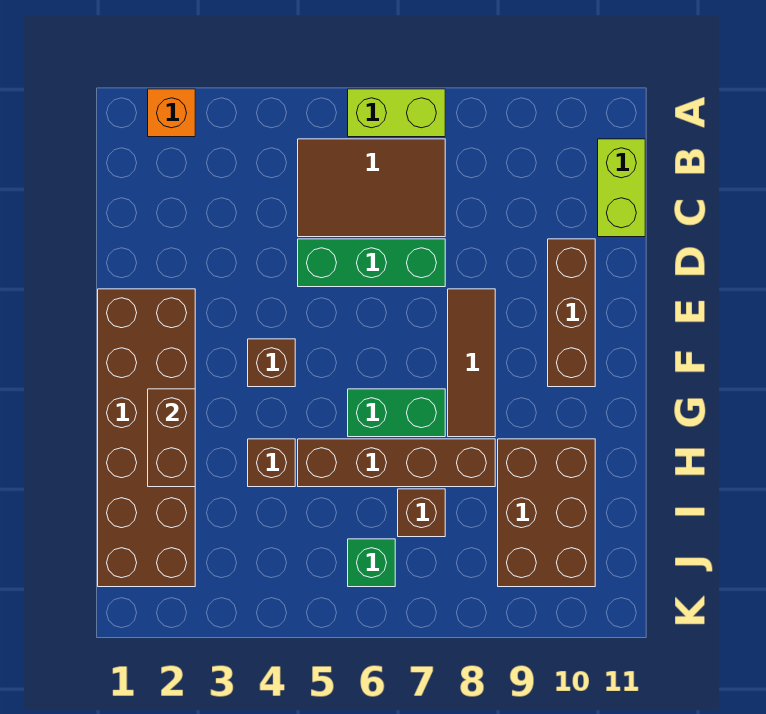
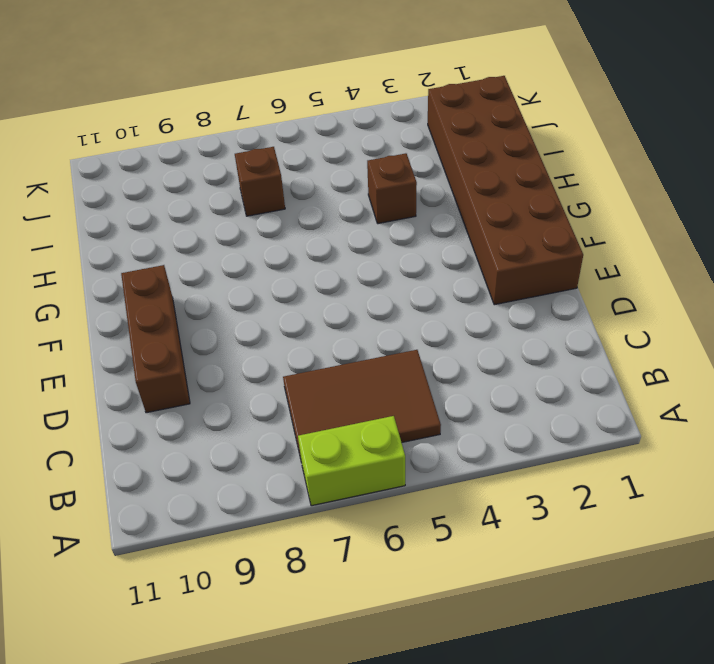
none -> orange brick A2 level 1
none -> lime brick B11:C11 level 1
none -> green brick D5:D7 level 1

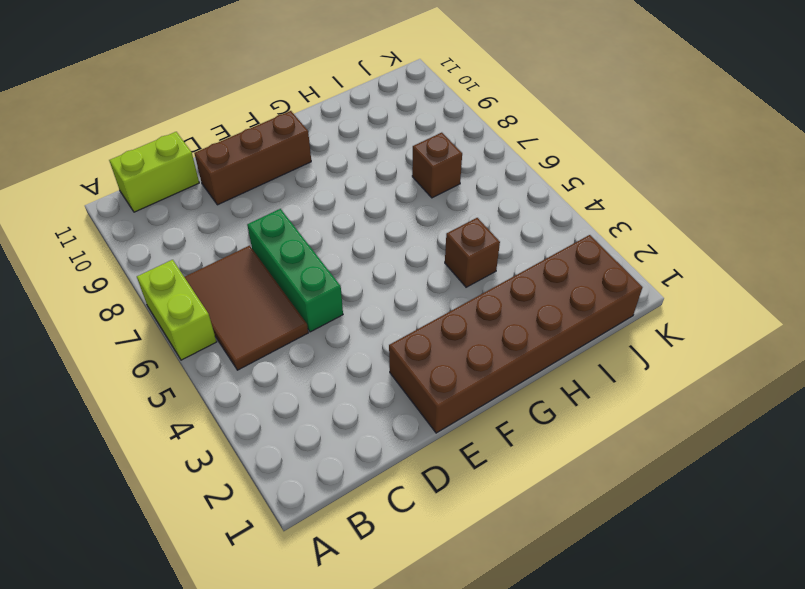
none -> orange brick A2 level 1
none -> brown tile E8:G8 level 1
none -> brown brick F4 level 1

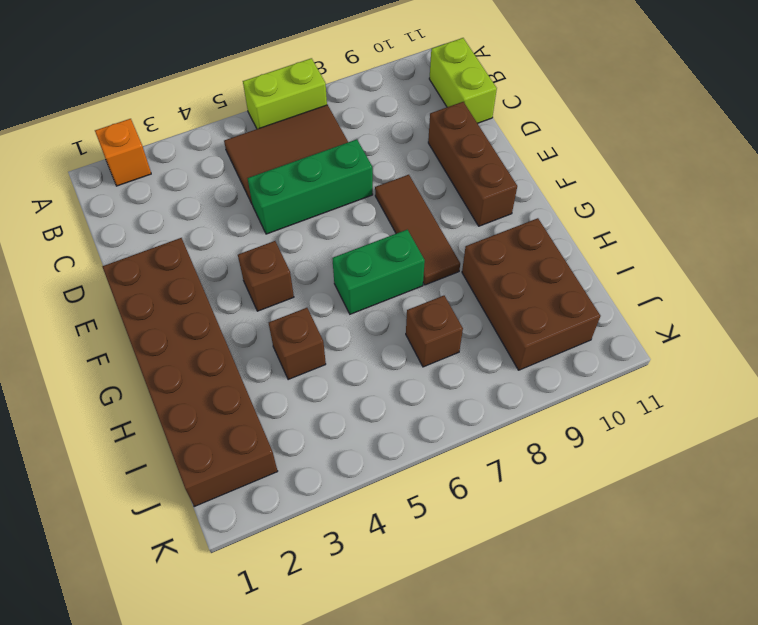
none -> brown brick H5:H8 level 1
none -> green brick J6 level 1
none -> brown brick G2:H2 level 2

